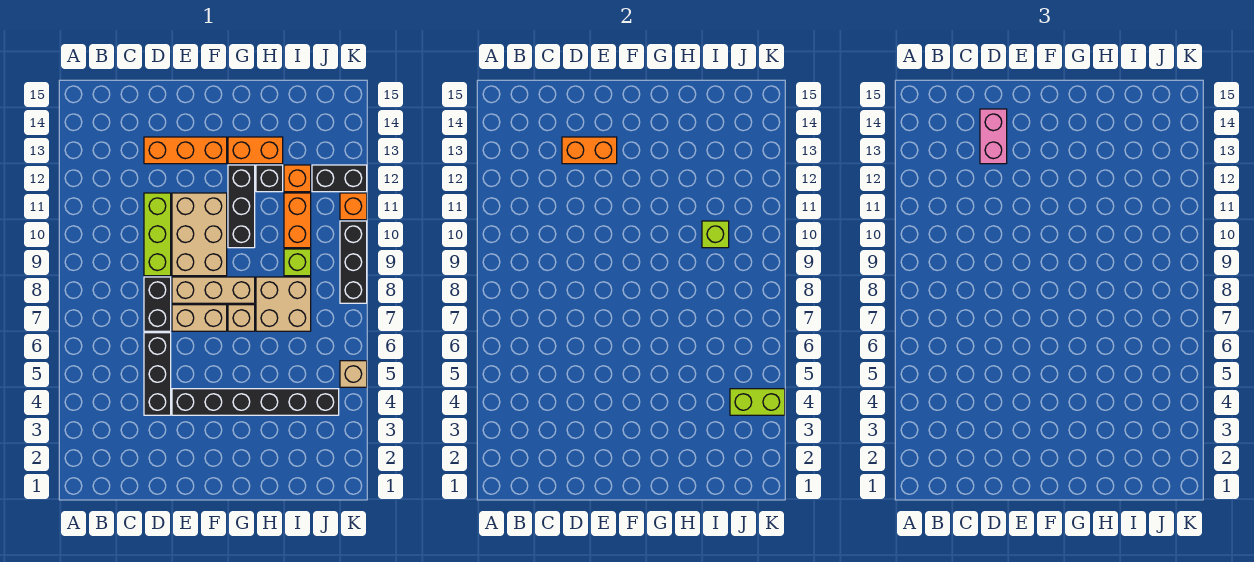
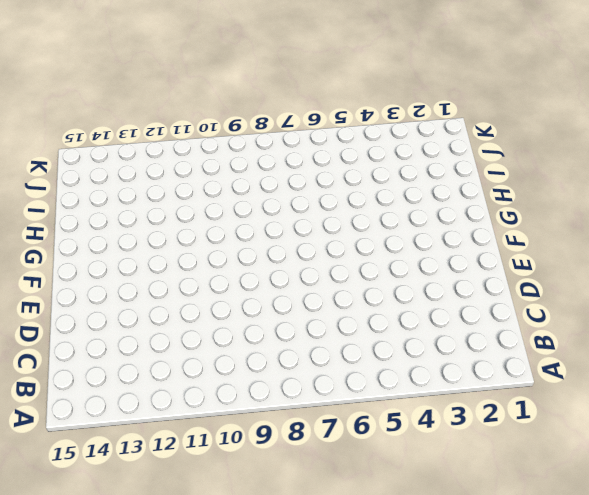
none -> black brick D4:D6 level 1
none -> black brick D7:D8 level 1
none -> lime brick D9:D11 level 1

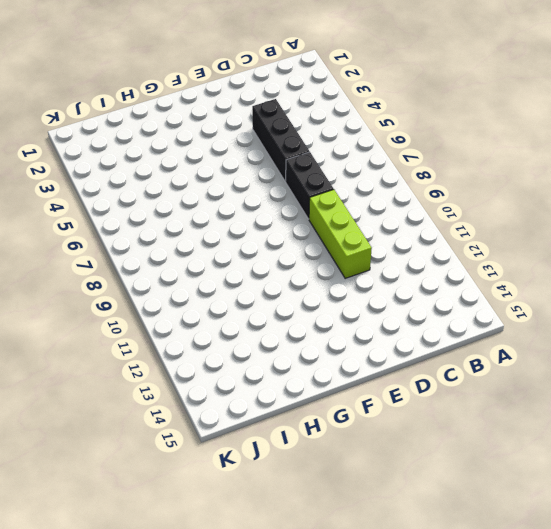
none -> orange brick D13:F13 level 1
none -> black brick E4:J4 level 1
none -> tan brick E7:F7 level 1

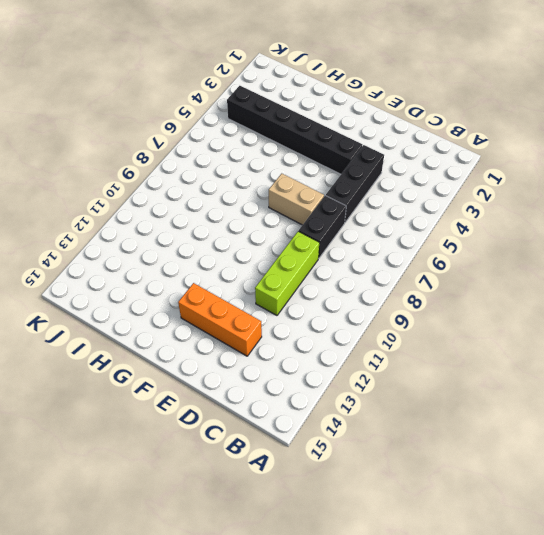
none -> tan brick E8:G8 level 1
none -> tan brick E9:F11 level 1
none -> tan brick G7 level 1

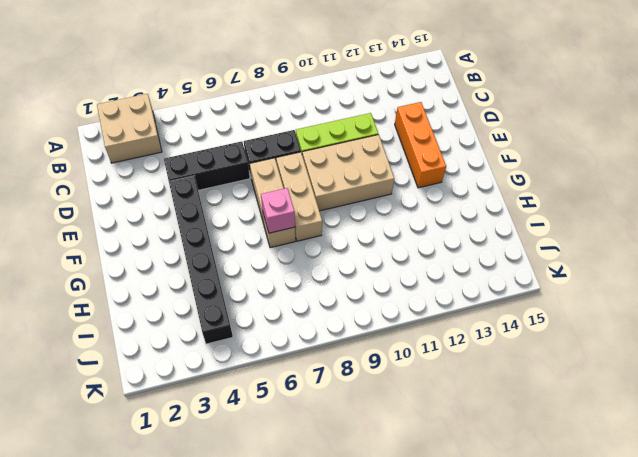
tan brick A2:B3 level 1 -> tan brick H7:I8 level 1
pink brick G7 level 2 -> none
none -> black brick G10:G12 level 1
none -> orange brick G13:H13 level 1
none -> black brick H12 level 1

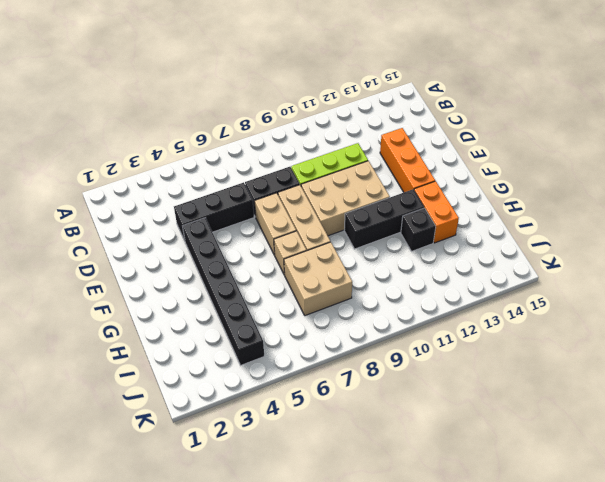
none -> lime brick I9 level 1
none -> orange brick I10:I11 level 1
none -> orange brick I12 level 1

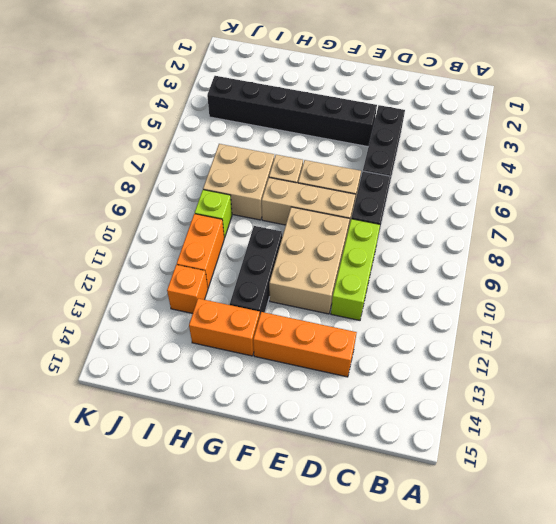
none -> black brick H12 level 1
none -> black brick J12:K12 level 1
none -> tan brick K5 level 1

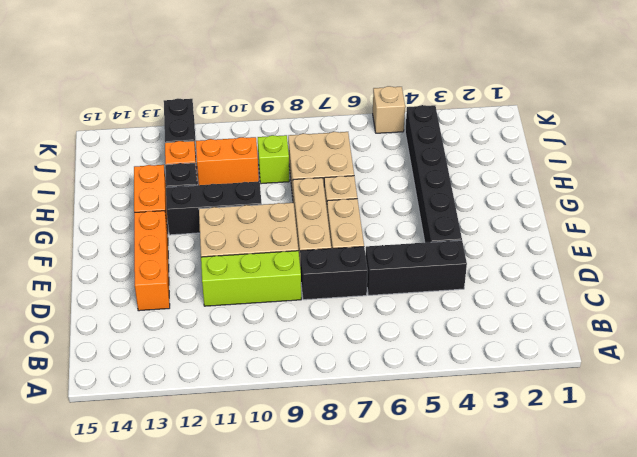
none -> black brick K8:K10 level 1
none -> orange brick K11 level 1
none -> orange brick D13:E13 level 2

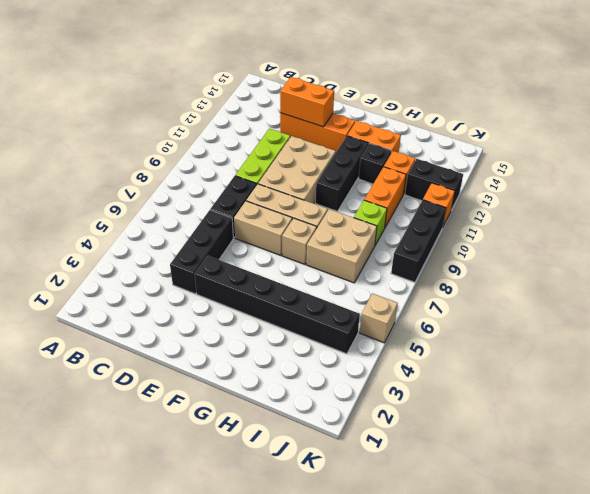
none -> lime brick I10 level 2
none -> lime brick J4:K4 level 2
none -> pink brick D13:D14 level 3

